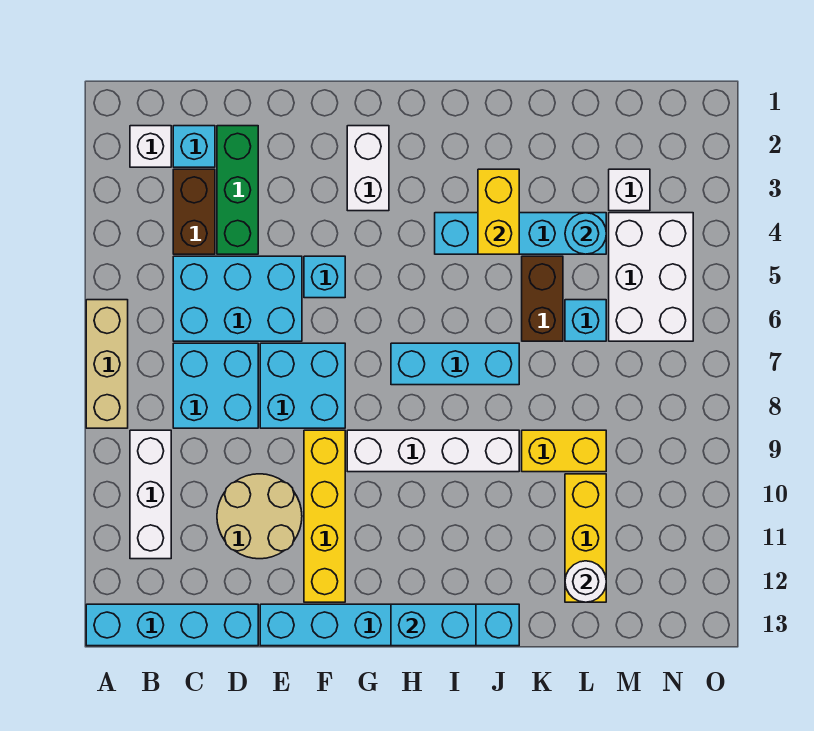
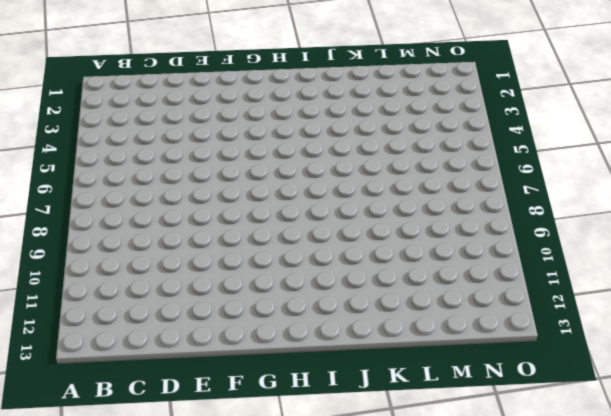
none -> tan brick A6:A8 level 1
none -> cyan brick A13:D13 level 1
none -> white brick B2 level 1

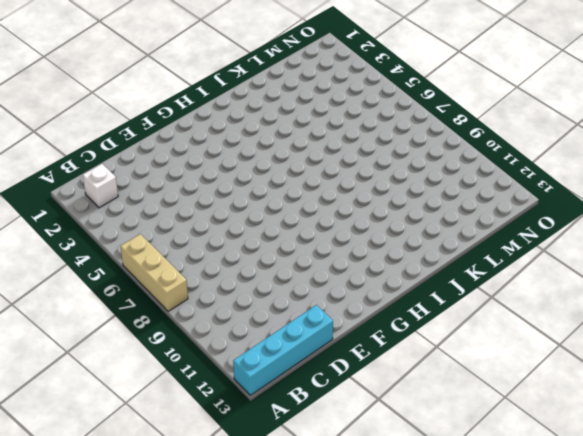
none -> white brick B9:B11 level 1
none -> cyan brick C2 level 1
none -> brown brick C3:C4 level 1

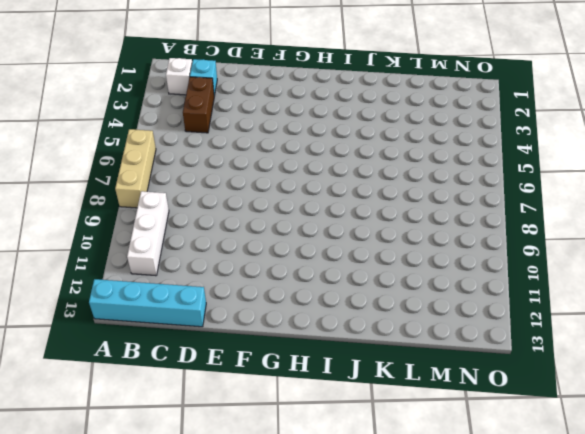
none -> cyan brick C5:E6 level 1
none -> cyan brick C7:D8 level 1
none -> green brick D2:D4 level 1

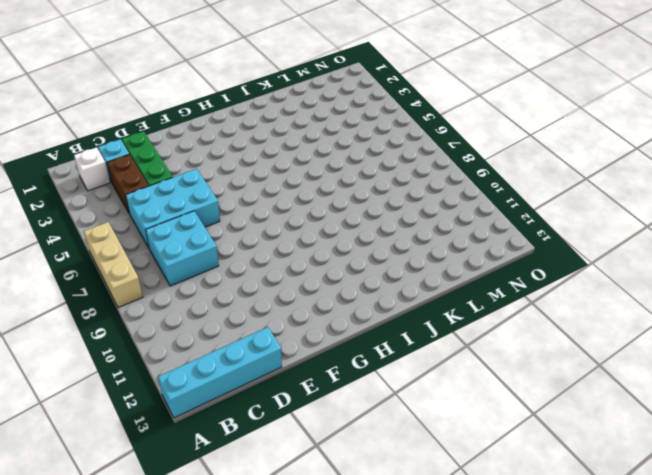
none -> white brick B9:B11 level 1
none -> tan round brick D10:E11 level 1
none -> cyan brick E7:F8 level 1

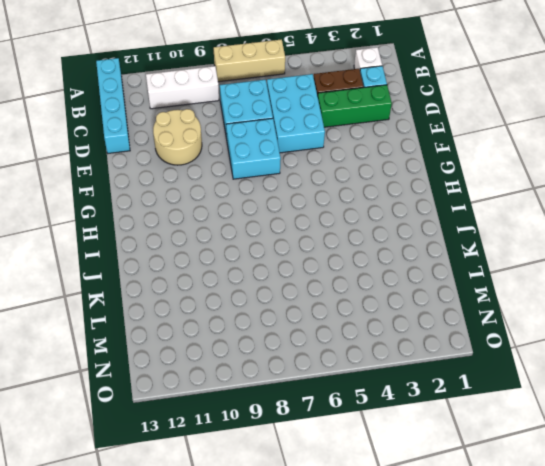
none -> cyan brick E13:J13 level 1
none -> cyan brick F5 level 1
none -> yellow brick F9:F12 level 1

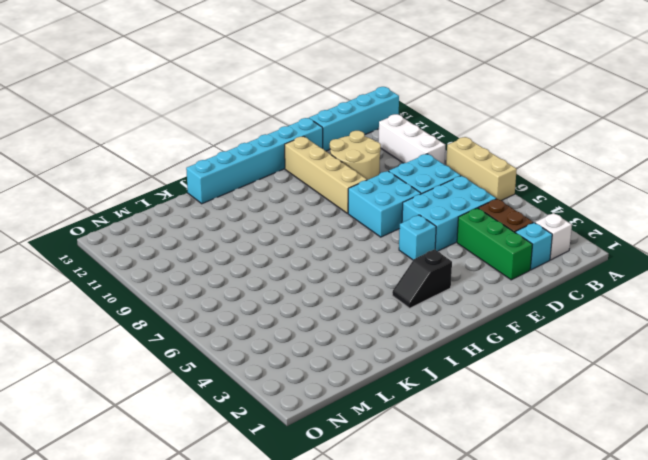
tan brick F9:F12 level 1 -> yellow brick F9:F12 level 1
black slope G3:H3 level 1 top G -> white brick G2:G3 level 1
none -> white brick G9:J9 level 1
none -> cyan brick H7:J7 level 1
none -> cyan brick I4:L4 level 1

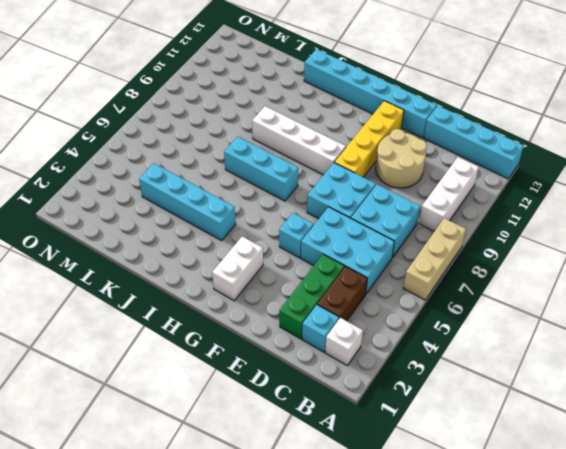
none -> brown brick K5:K6 level 1
none -> yellow brick K9:L9 level 1
none -> cyan brick L6 level 1

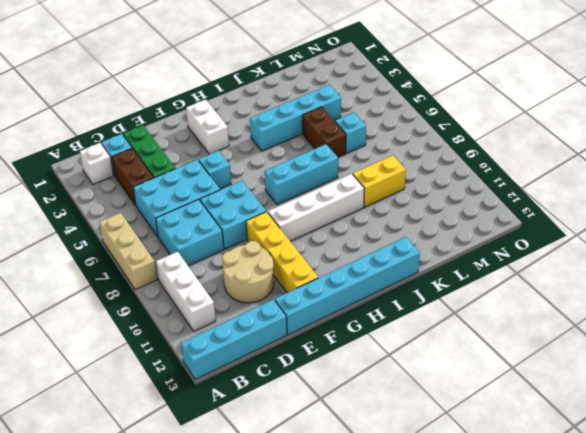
none -> yellow brick L10:L12 level 1
none -> white brick M3 level 1
none -> white brick M4:N6 level 1

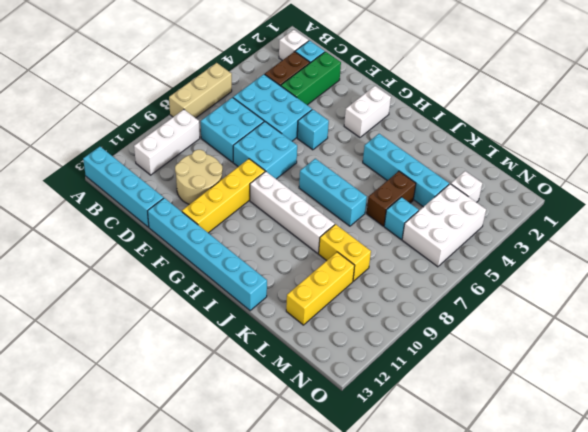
none -> cyan brick H13:I13 level 2
none -> yellow brick J3:J4 level 2
none -> cyan round brick L4 level 2

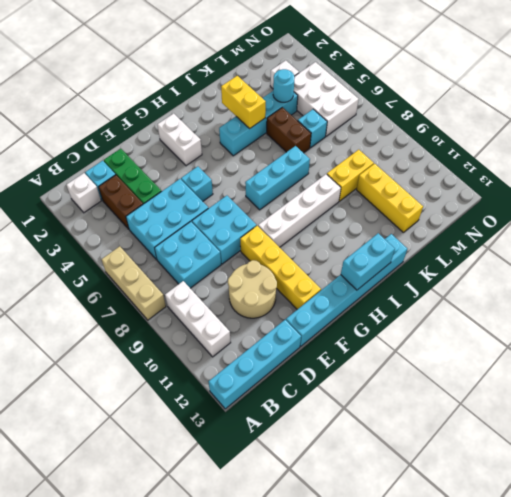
none -> white round brick L12 level 2

